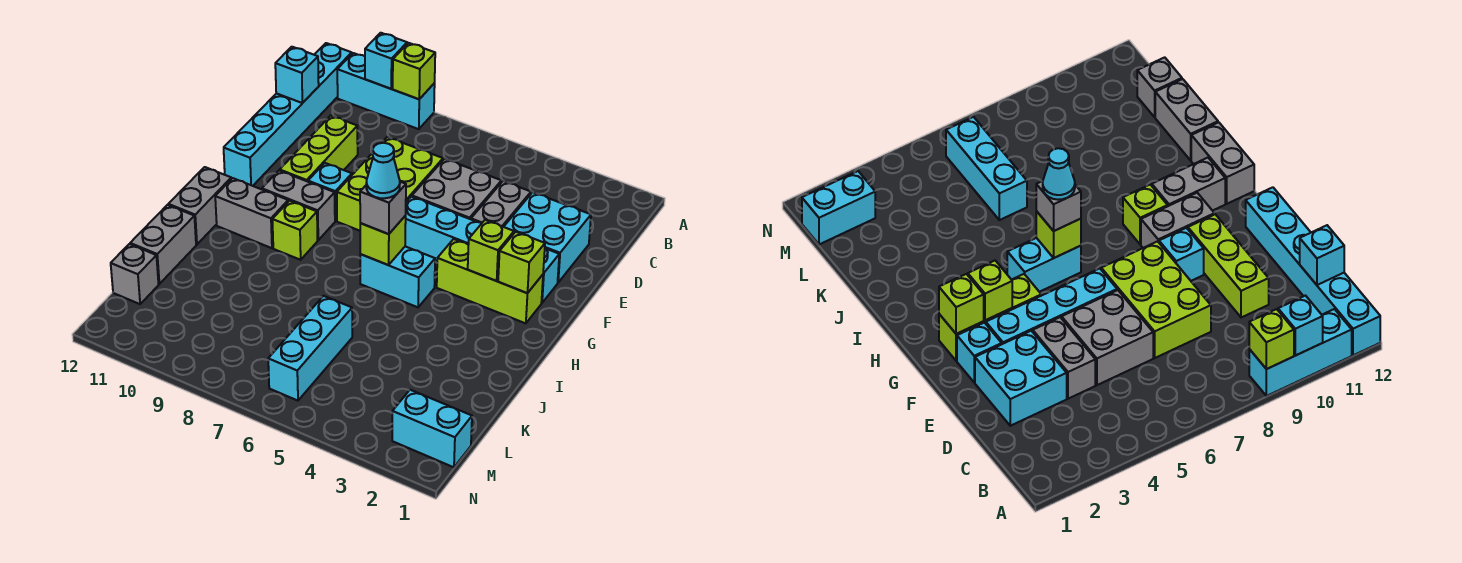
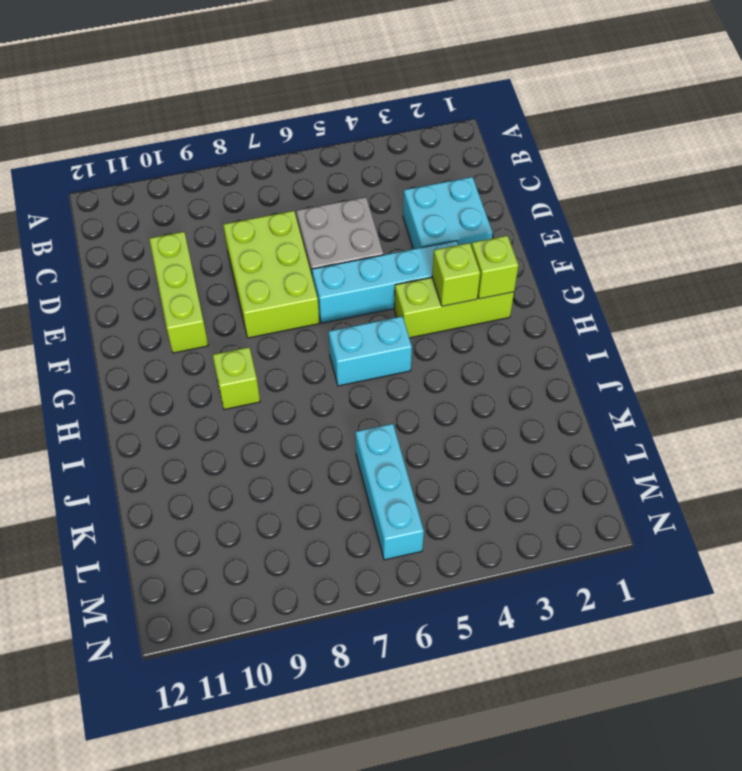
none -> cyan brick A9:A11 level 1
none -> cyan brick A12:F12 level 1
none -> grey brick D4:E4 level 1

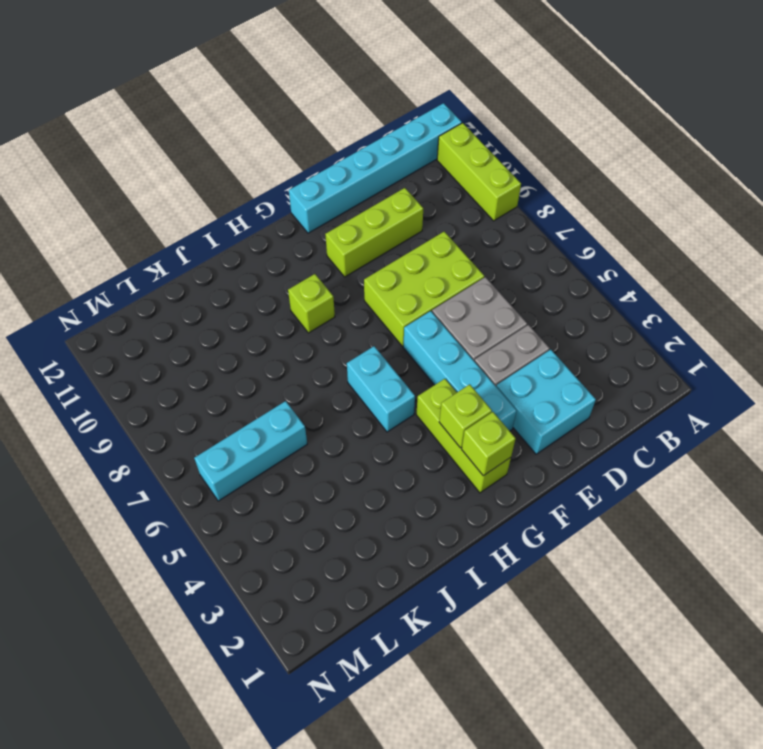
lime brick A9:A11 level 1 -> cyan brick A9:A11 level 1
none -> cyan brick F2 level 1
none -> cyan brick F9 level 1
none -> grey brick G9:G10 level 1

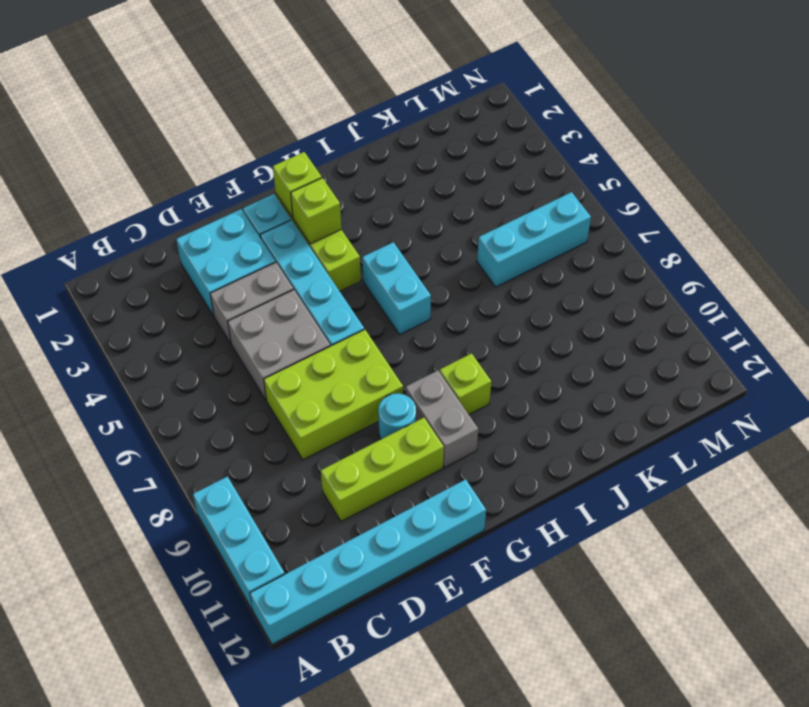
cyan round brick F9 level 1 -> cyan brick F9 level 1
none -> grey brick H10:H11 level 1
none -> grey brick H12:I12 level 1
none -> grey brick J12:K12 level 1

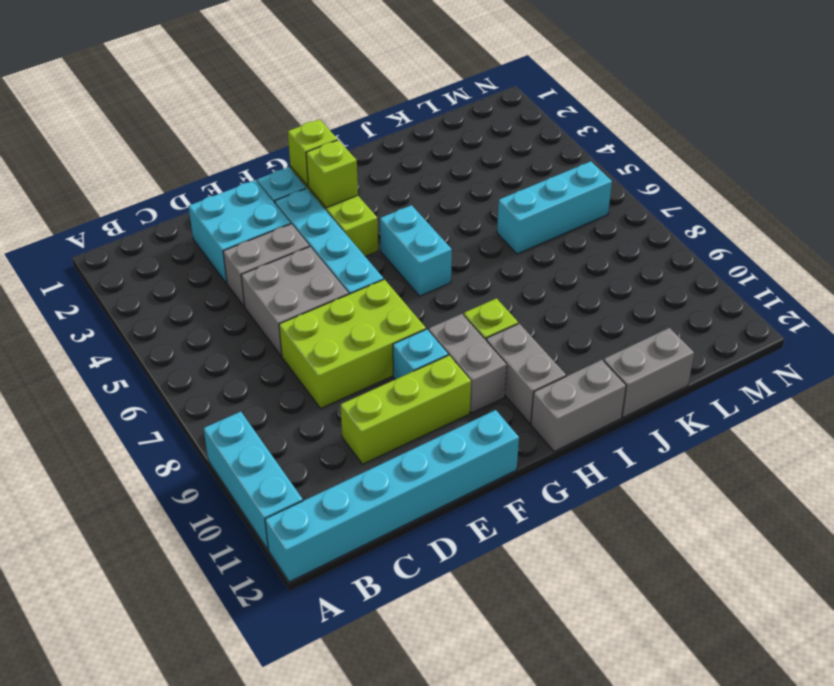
none -> grey brick L12 level 1
none -> cyan brick M1:M2 level 1
none -> lime brick A9 level 2

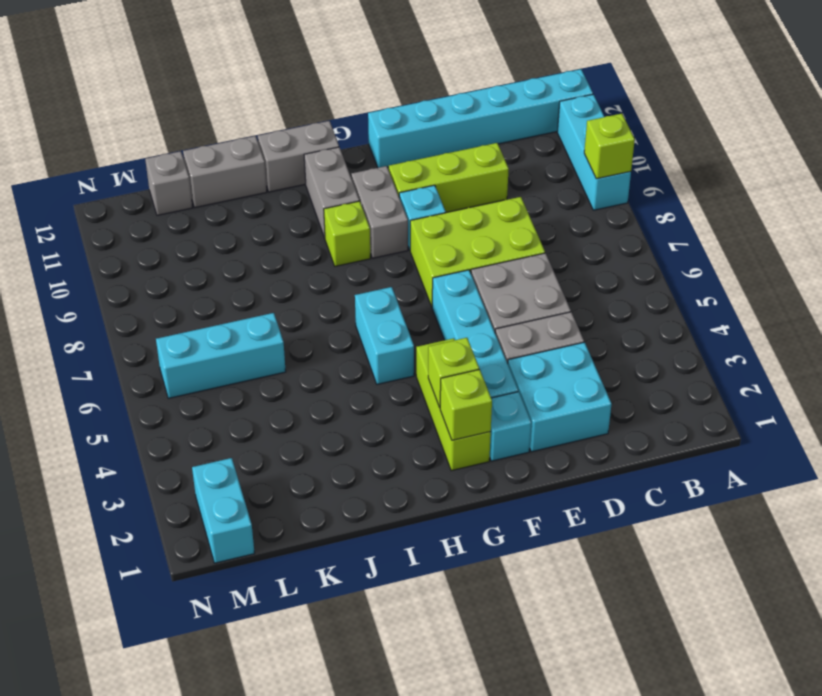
none -> cyan brick A10 level 2
none -> cyan brick C12 level 2
none -> lime brick H6 level 2

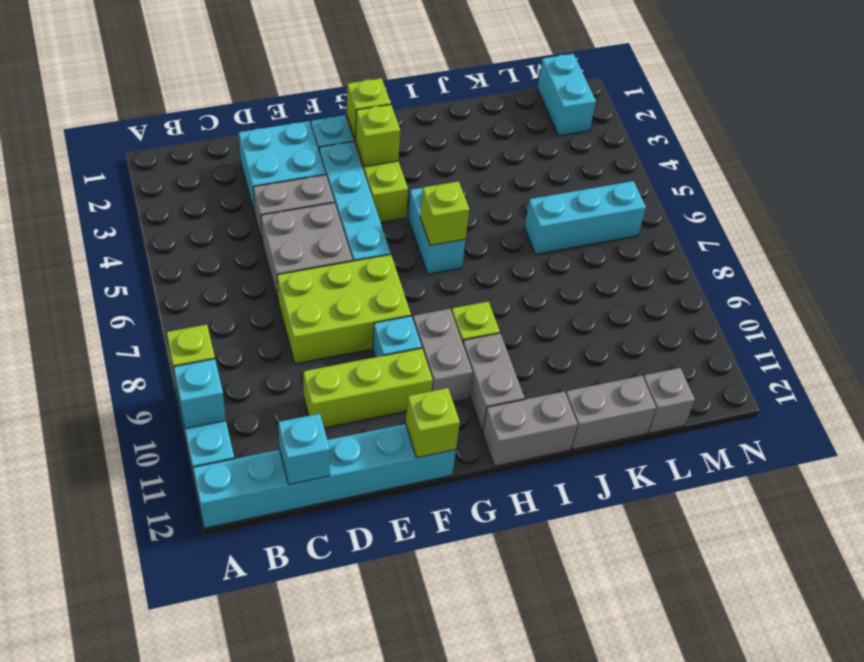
lime brick F12 level 2 -> none
none -> grey brick H6 level 3
none -> cyan cone H6 level 4

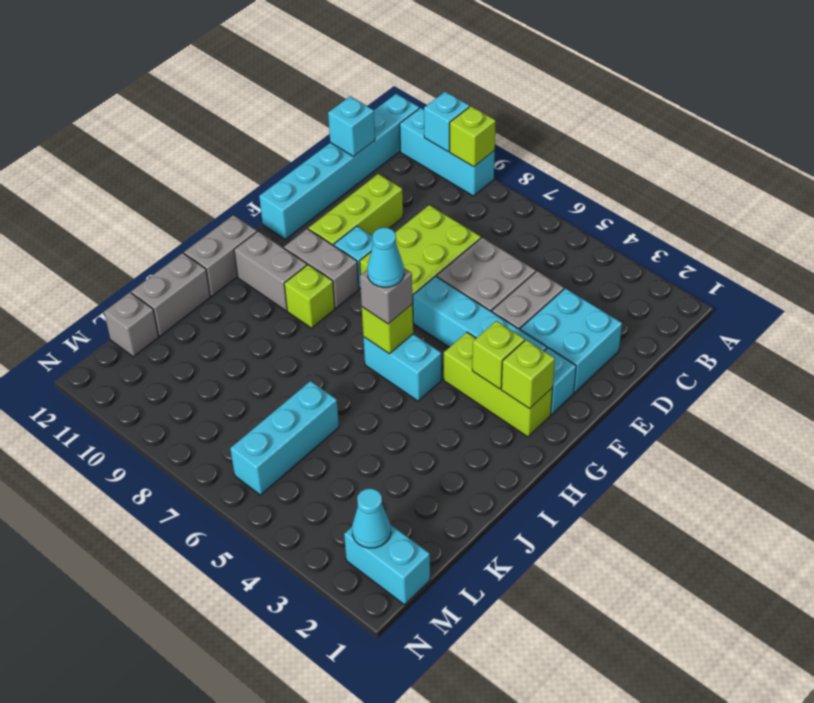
cyan cone M2 level 2 -> none

